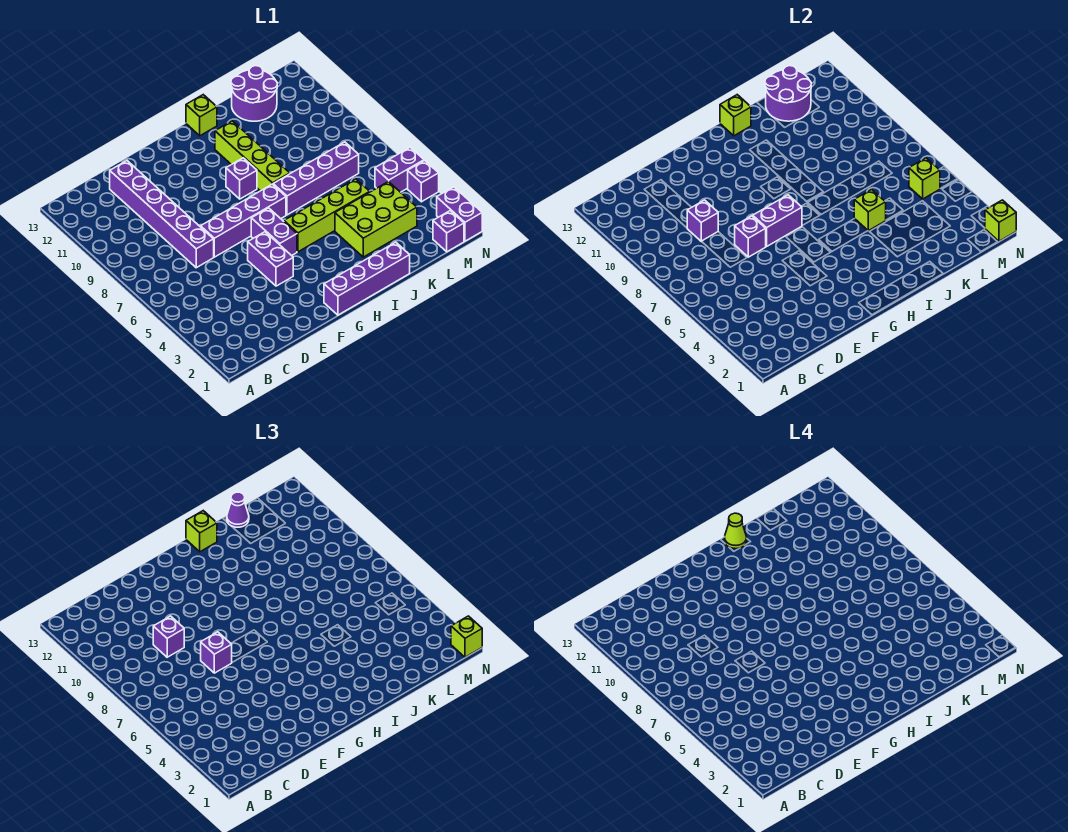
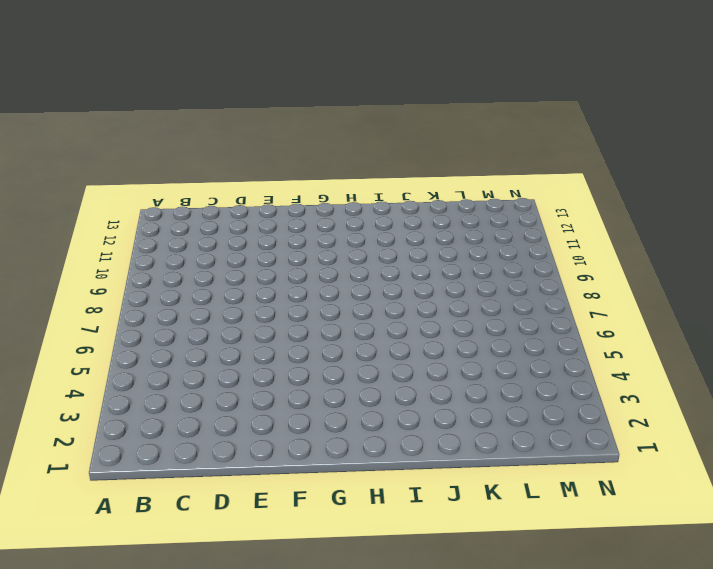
none -> purple brick D7:D12 level 1
none -> purple brick E7:H7 level 1
none -> purple brick F4:F5 level 1
none -> purple brick G1:J1 level 1

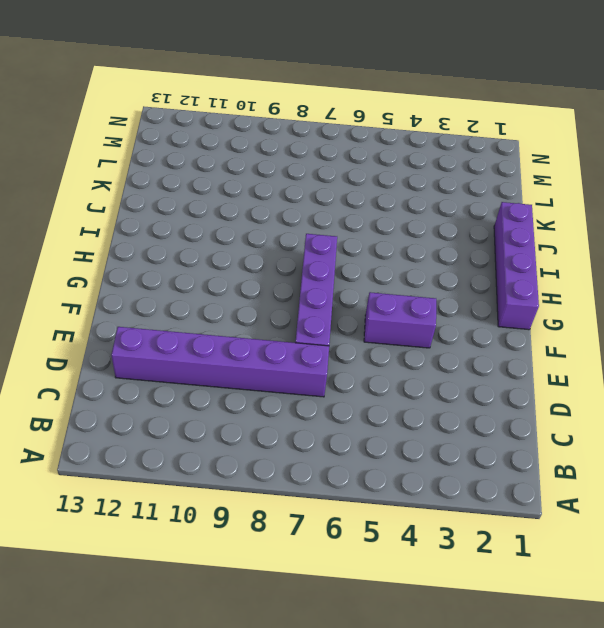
none -> purple brick G5:G6 level 1
none -> lime brick H5:K5 level 1
none -> purple brick H9 level 1
none -> purple brick I7:L7 level 1

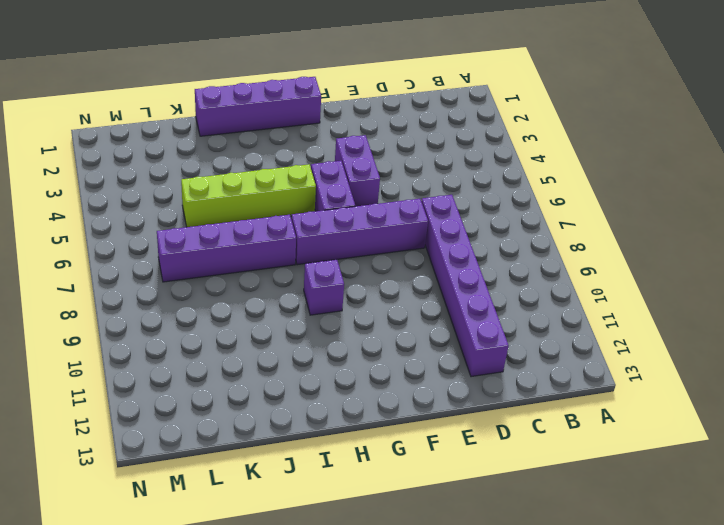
none -> lime brick I8:I11 level 1
none -> lime brick I13 level 1
none -> lime brick J3:L4 level 1
none -> purple round brick K12:L13 level 1

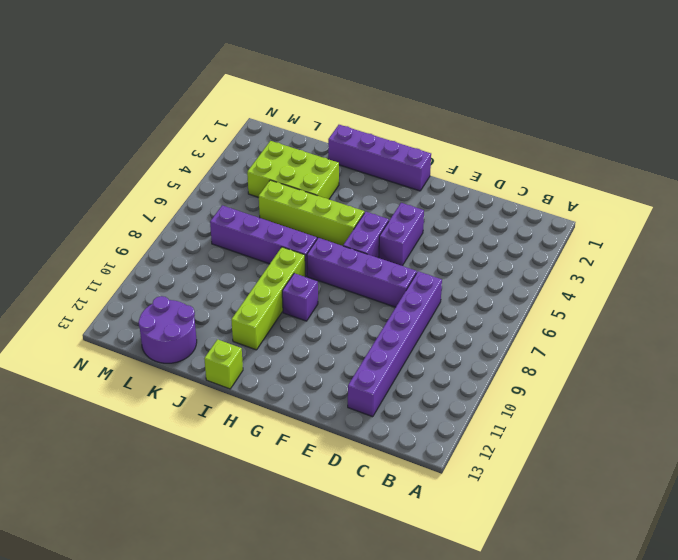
none -> purple brick M1 level 1
none -> purple brick M5:N5 level 1
none -> purple brick N1:N2 level 1
none -> purple brick N4 level 1

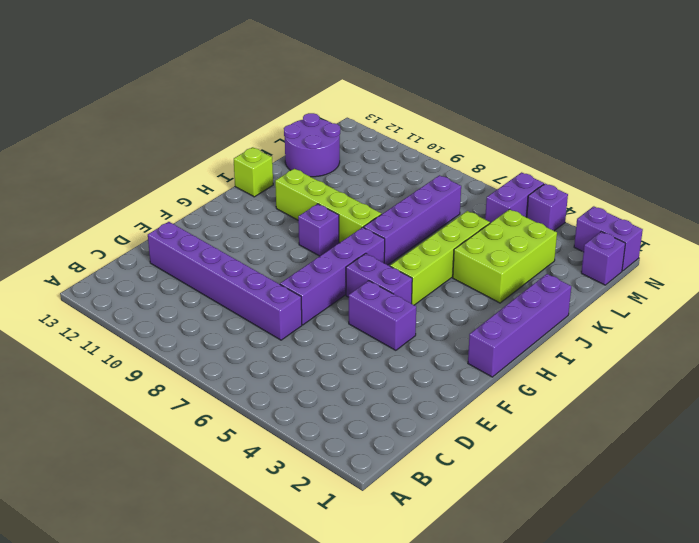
none -> purple brick D9 level 2
none -> purple brick E7 level 2
none -> purple brick F7:G7 level 2
none -> lime brick I13 level 2

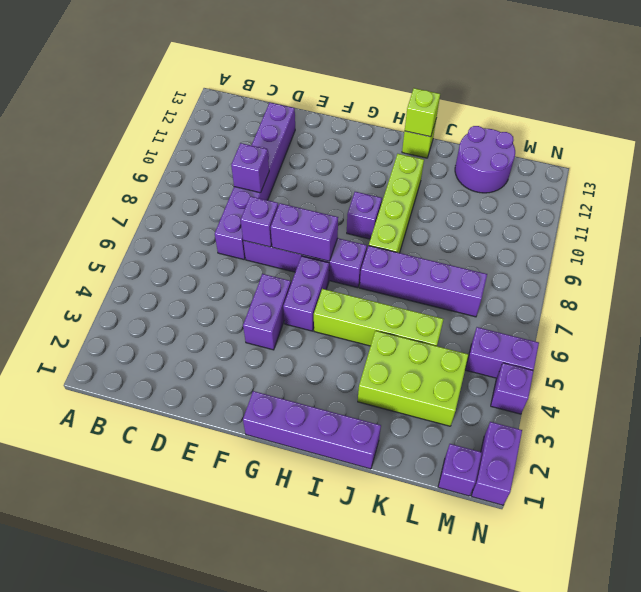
none -> lime brick J5 level 2
none -> purple round brick K12:L13 level 2
none -> lime brick M5 level 2
none -> lime brick N1 level 2

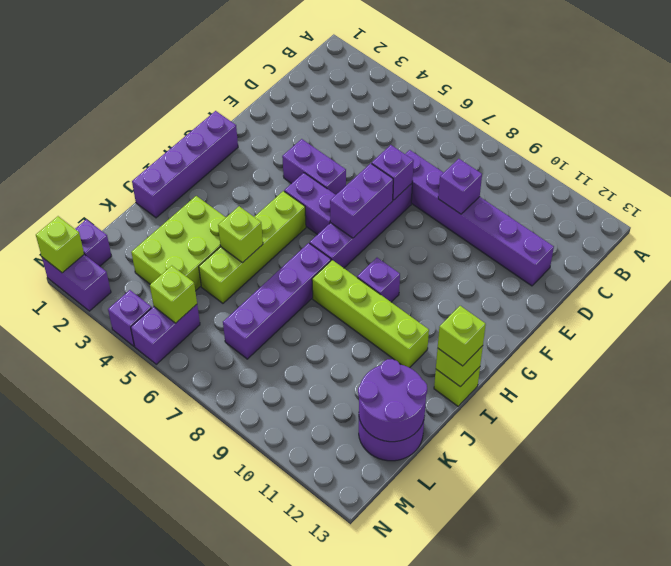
none -> purple brick D9 level 3
none -> purple brick E7 level 3
none -> purple cone K13 level 3
none -> lime brick N1 level 3

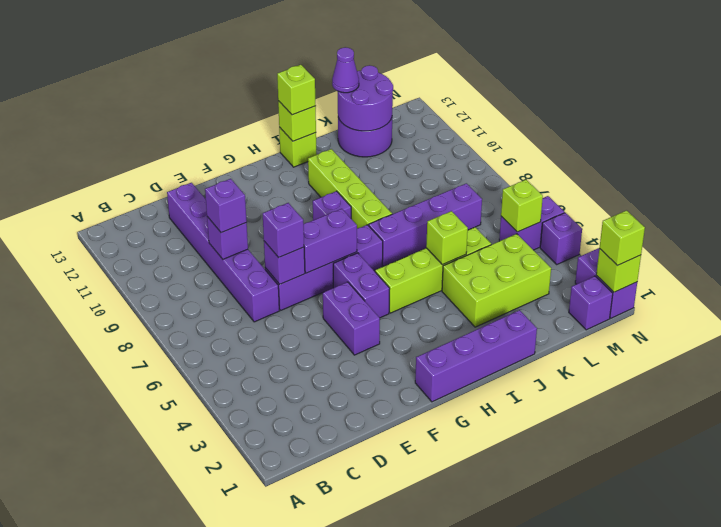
none -> lime cone I13 level 4

